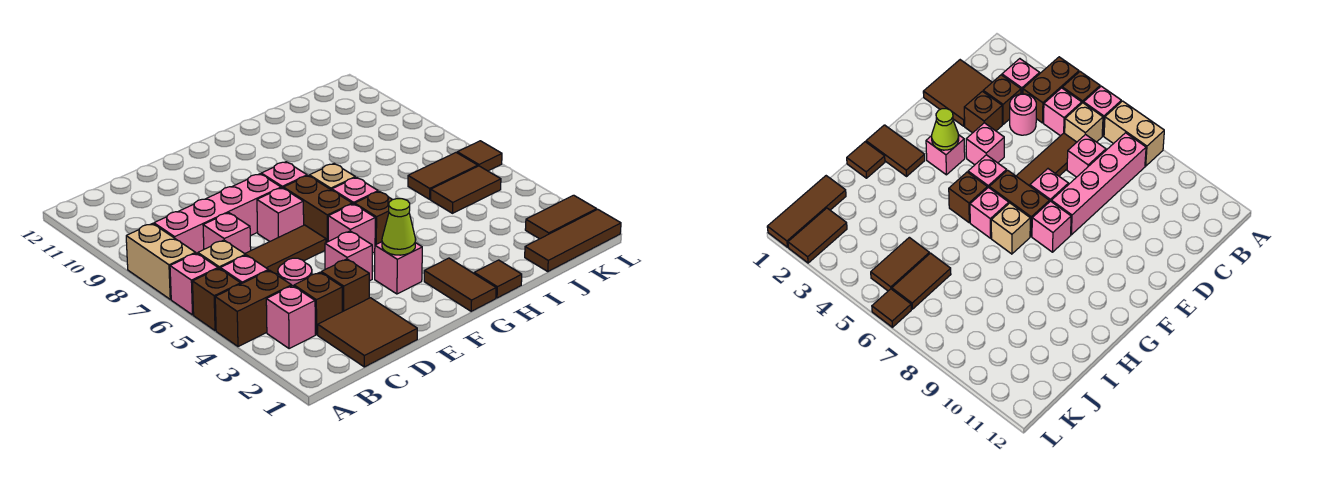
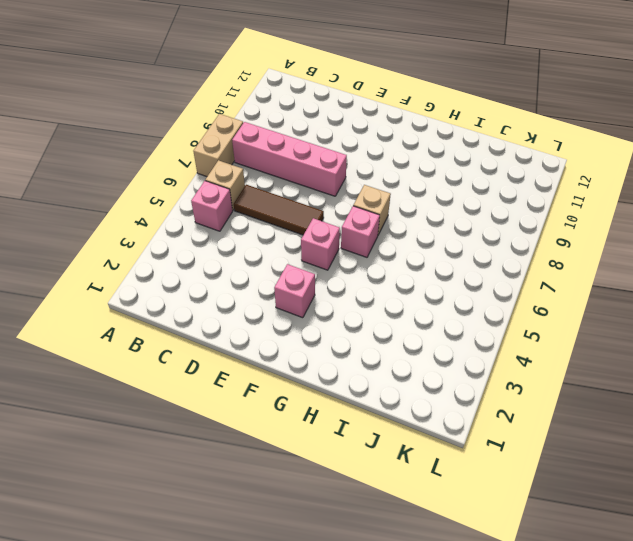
none -> brown brick A4:B4 level 1
none -> brown brick A5 level 1
none -> pink brick A6 level 1
none -> pink brick B3 level 1

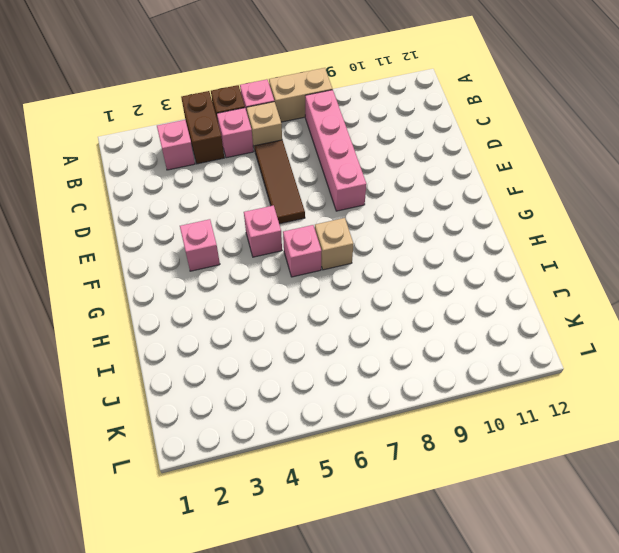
none -> brown tile C1:D2 level 1
none -> brown brick C3 level 1
none -> pink round brick C4 level 1
none -> pink brick C7 level 1

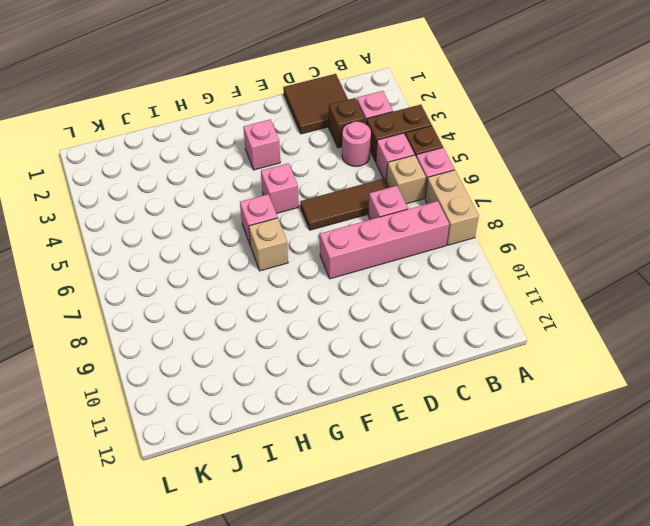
none -> brown brick D3 level 1
none -> pink brick E4 level 1
none -> pink brick E7 level 1
none -> brown brick F6:F7 level 1

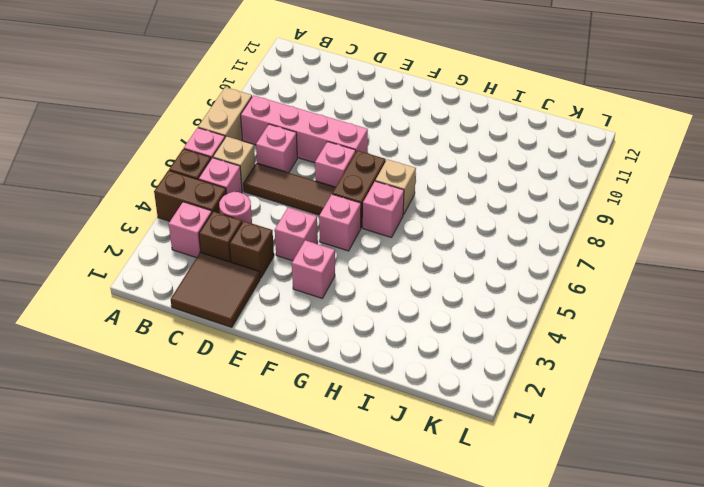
none -> pink brick F8 level 1
none -> brown tile G1:G2 level 1
none -> brown brick G5 level 1
none -> brown tile H1 level 1

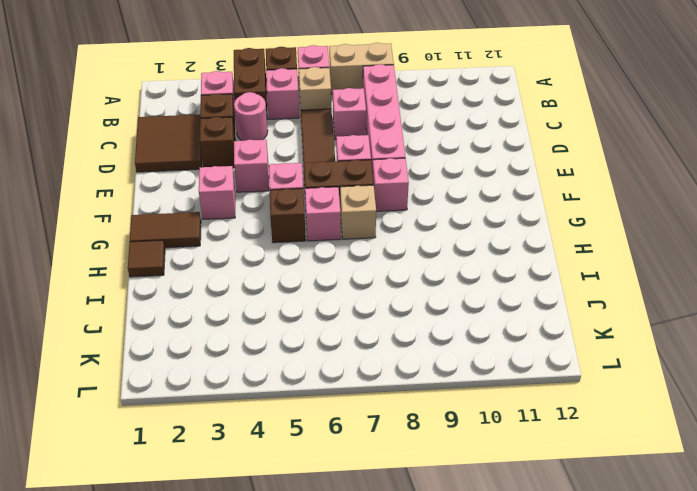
none -> brown tile J1:L1 level 1
none -> brown tile J5:K5 level 1
none -> brown tile J6:K6 level 1
none -> brown tile K2:L2 level 1

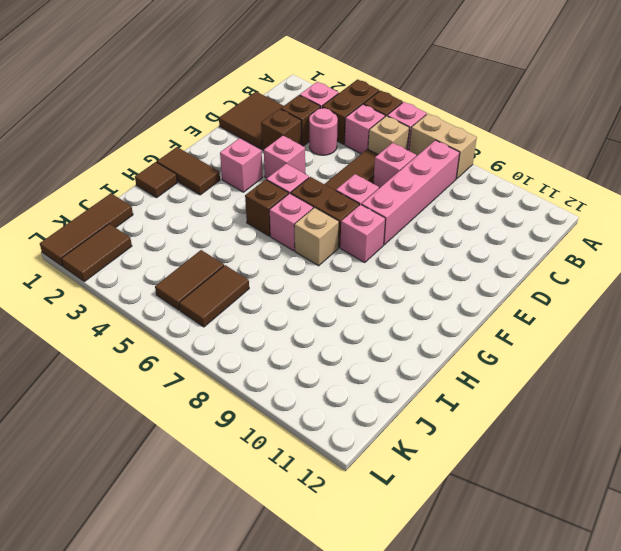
none -> brown tile L6 level 1
none -> lime cone F3 level 2

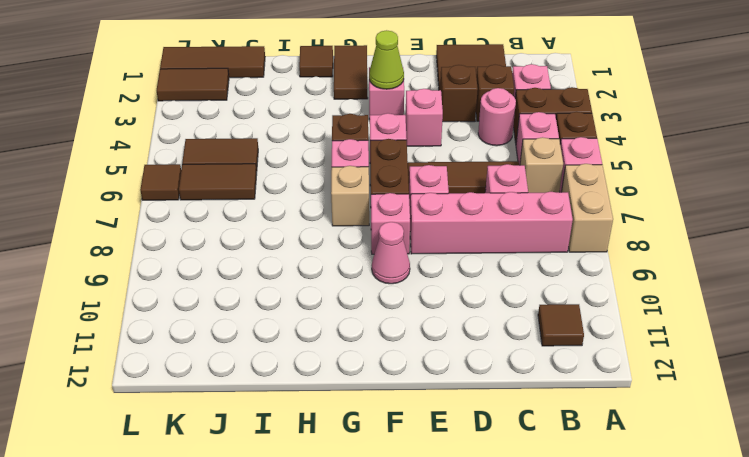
brown tile B11 level 1 -> none
pink cone F9 level 1 -> none

